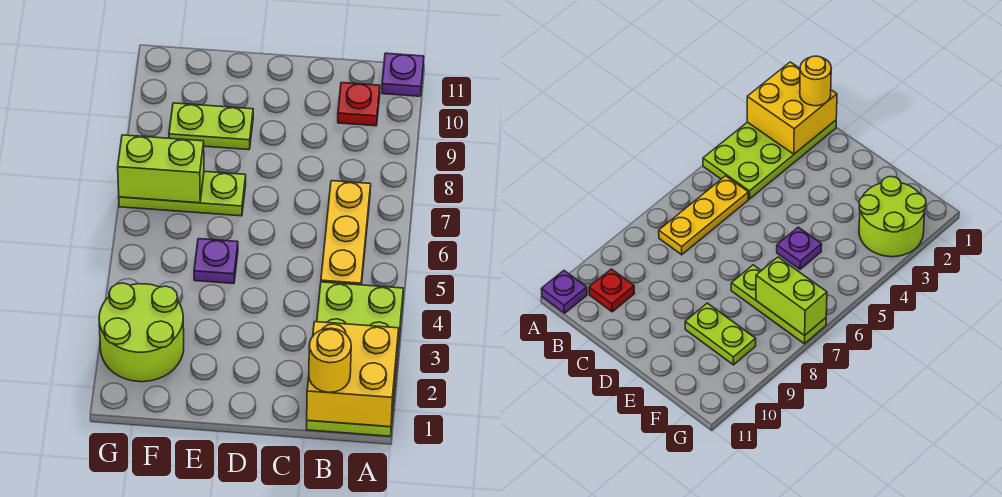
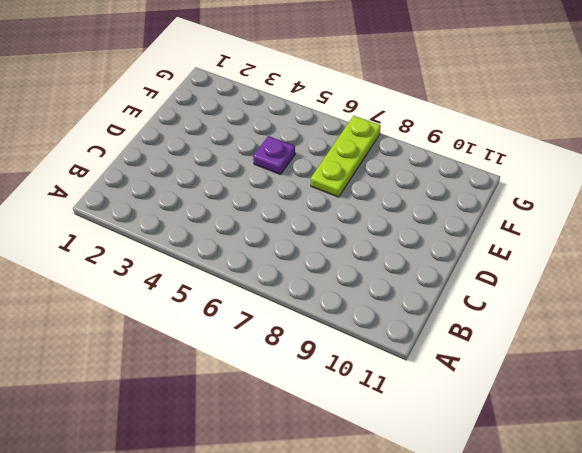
none -> lime plate A1:B4 level 1
none -> purple plate A11 level 1

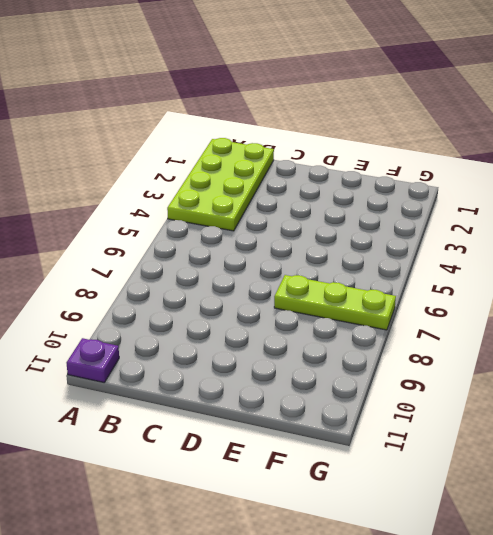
none -> yellow plate B5:B7 level 1
none -> red plate B10 level 1

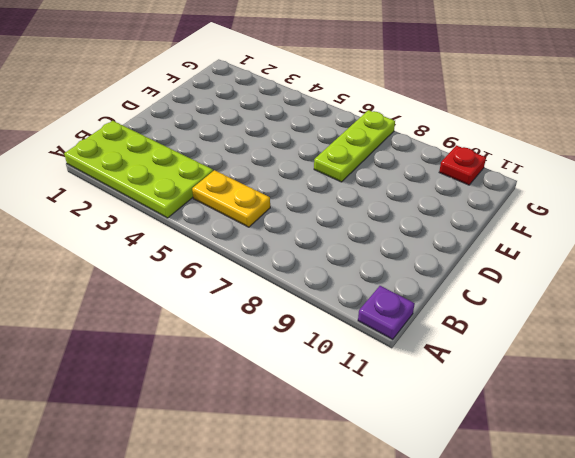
yellow plate B5:B6 level 1 -> yellow plate B5:B7 level 1
red plate G10 level 1 -> red plate B10 level 1
none -> purple plate E5 level 1
none -> lime plate E9:F9 level 1

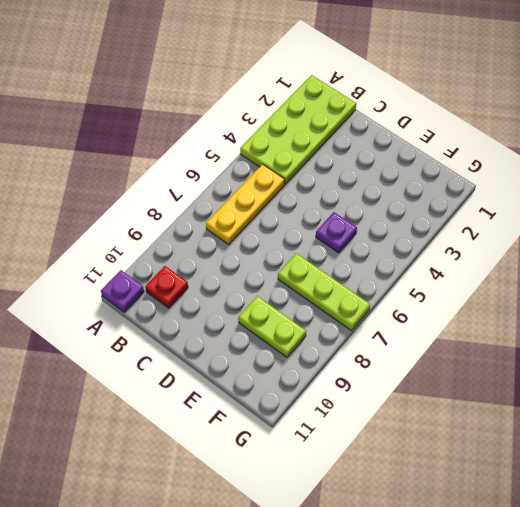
none -> lime round brick F2:G3 level 1
none -> yellow brick A1:B2 level 2

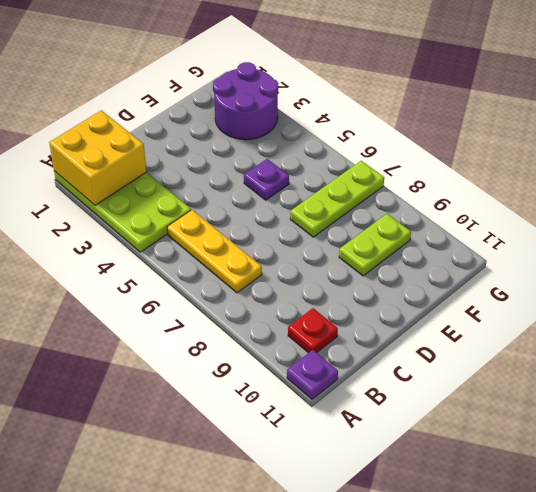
purple round brick F2:G3 level 1 -> lime round brick F2:G3 level 1
none -> lime brick F7:G7 level 2
none -> yellow round brick B1 level 3

